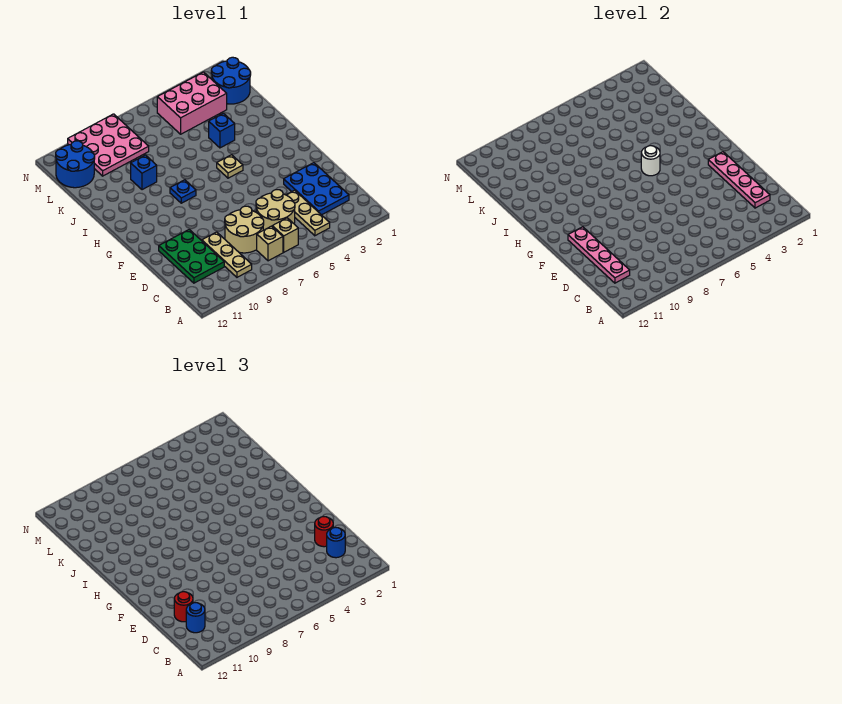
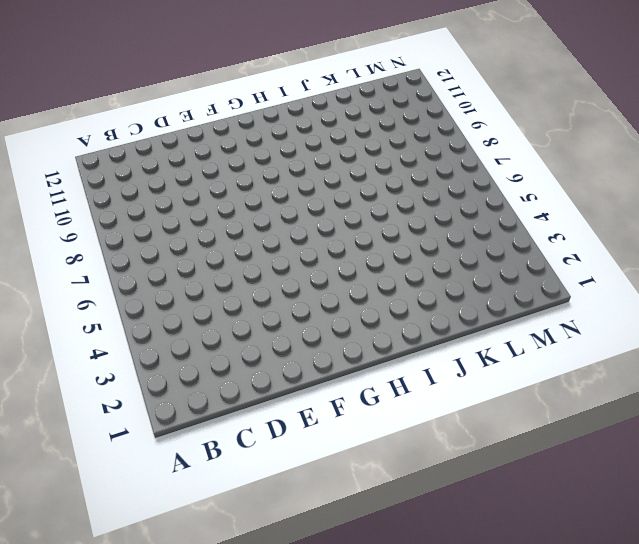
none -> tan plate B4:D4 level 1
none -> tan brick B6 level 1
none -> tan brick B7 level 1

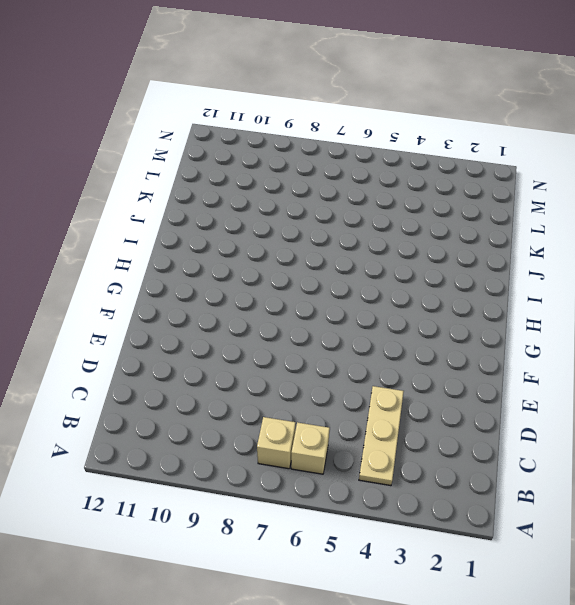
none -> tan plate B9:D9 level 1
none -> blue plate C2:E3 level 1
none -> tan round brick C5:D6 level 1

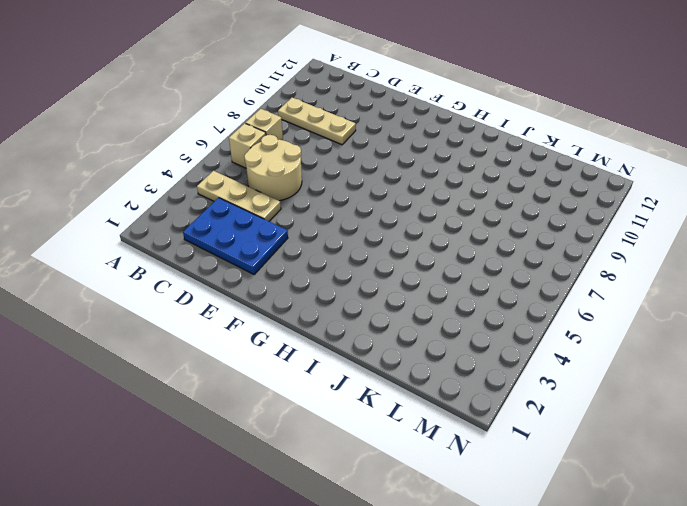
none -> tan round brick C7:D8 level 1
none -> green plate C10:E11 level 1
none -> tan plate H5 level 1

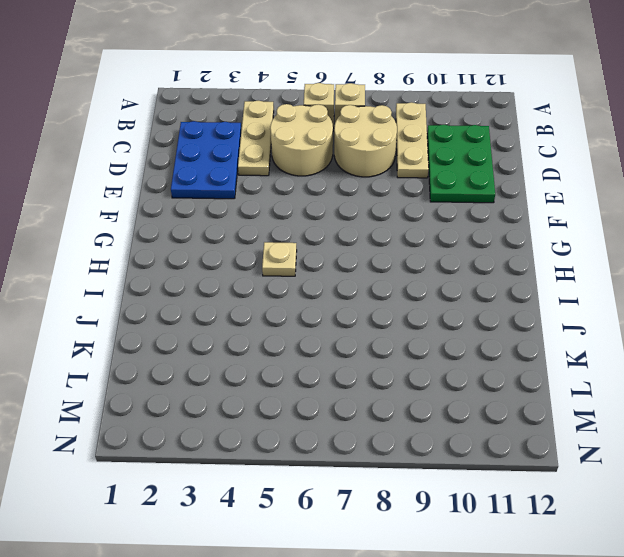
none -> blue plate H8 level 1
none -> blue brick J4 level 1
none -> blue brick J9 level 1

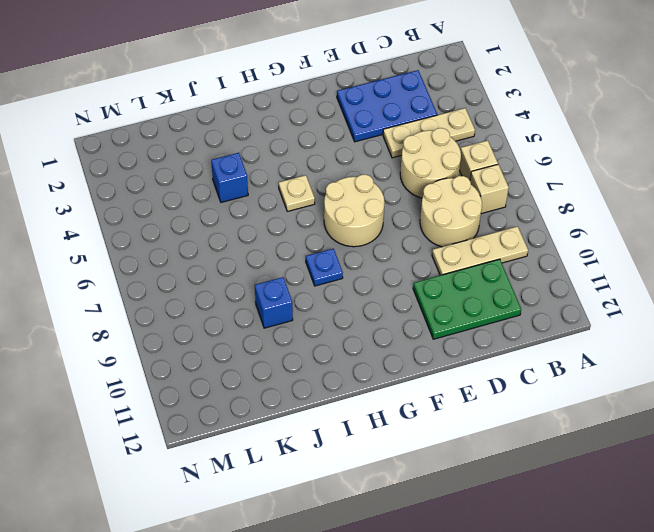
tan round brick F6:G7 level 1 -> none
none -> blue round brick L1:M2 level 1
none -> pink brick L3:M5 level 1
none -> pink plate L8:N10 level 1

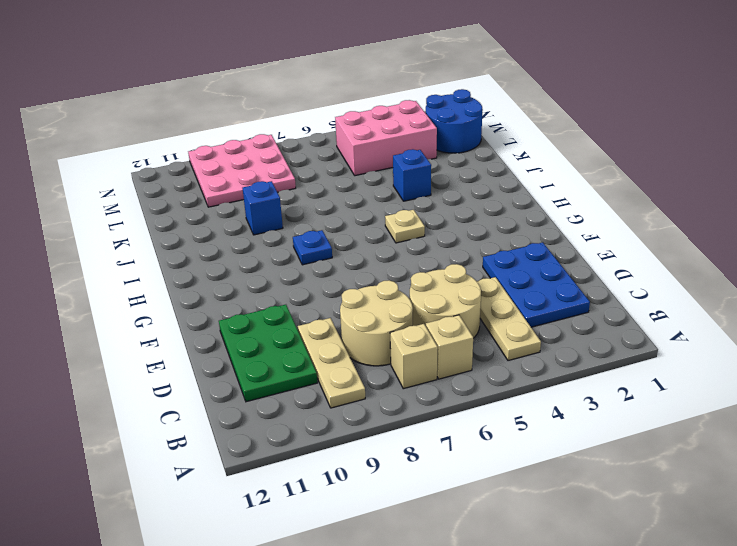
none -> blue round brick L11:M12 level 1
none -> pink plate C2:F2 level 2
none -> pink plate C11:F11 level 2

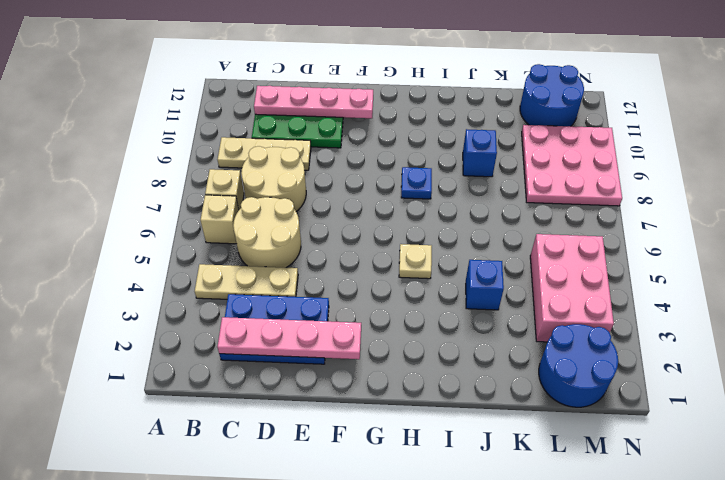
none -> white round brick H5 level 2
none -> blue round brick C2 level 3
none -> blue round brick C11 level 3

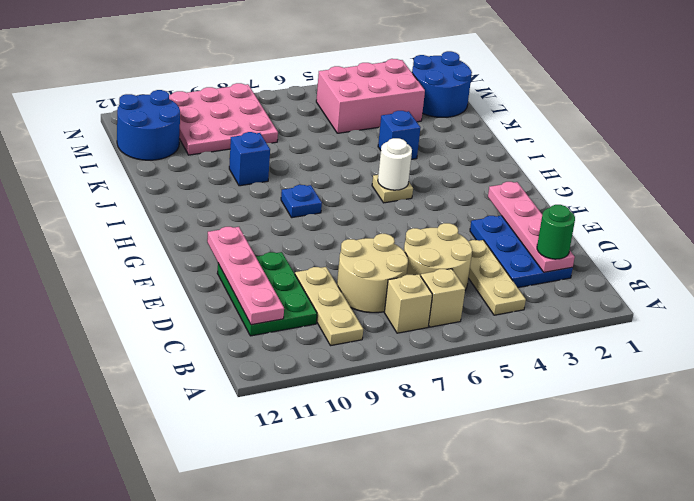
green round brick C2 level 3 -> blue round brick C2 level 3
none -> blue round brick C11 level 3
none -> red round brick D2 level 3
none -> red round brick D11 level 3

